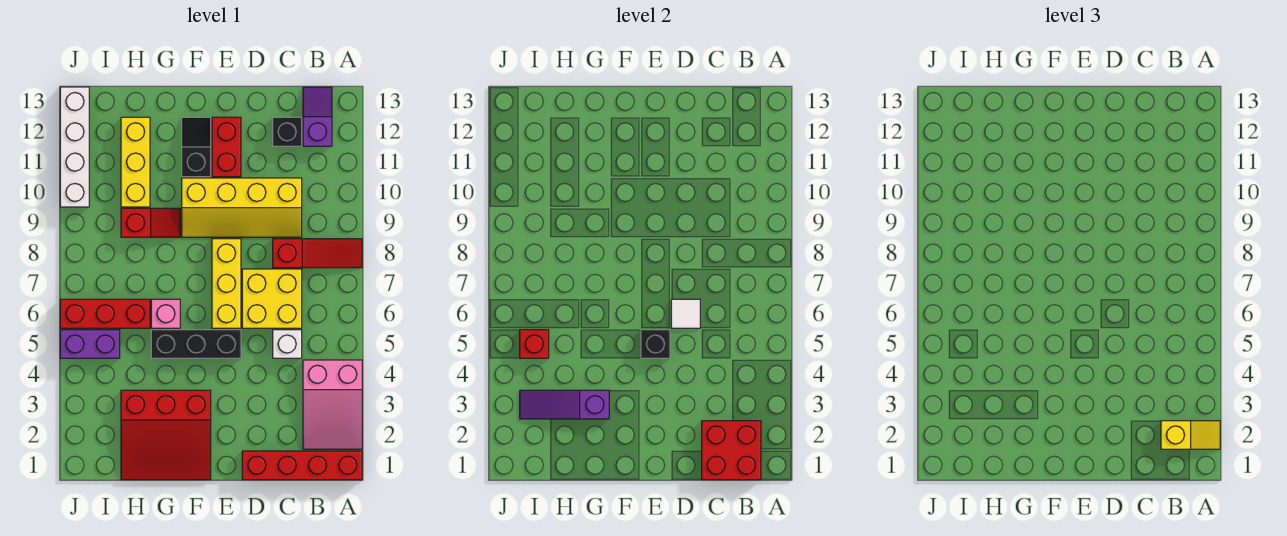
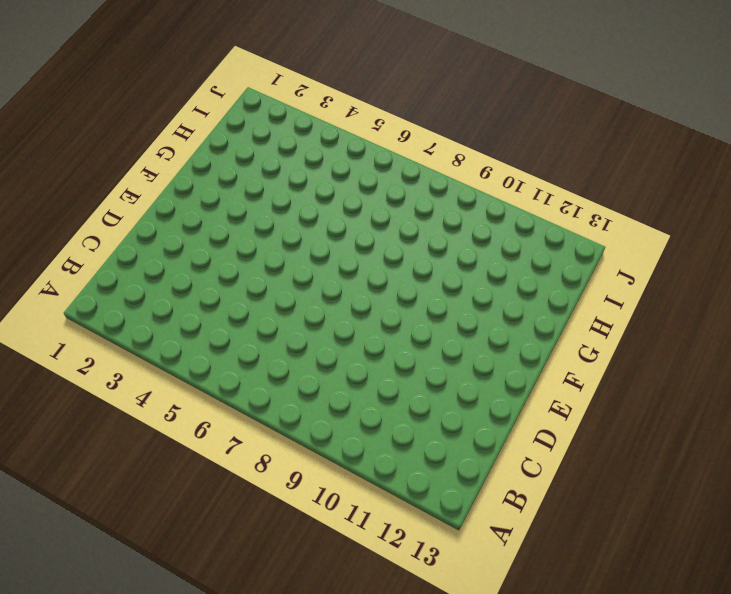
none -> red brick A1:D1 level 1
none -> pink slope A2:B4 level 1 top 4
none -> red slope A8:C8 level 1 top C

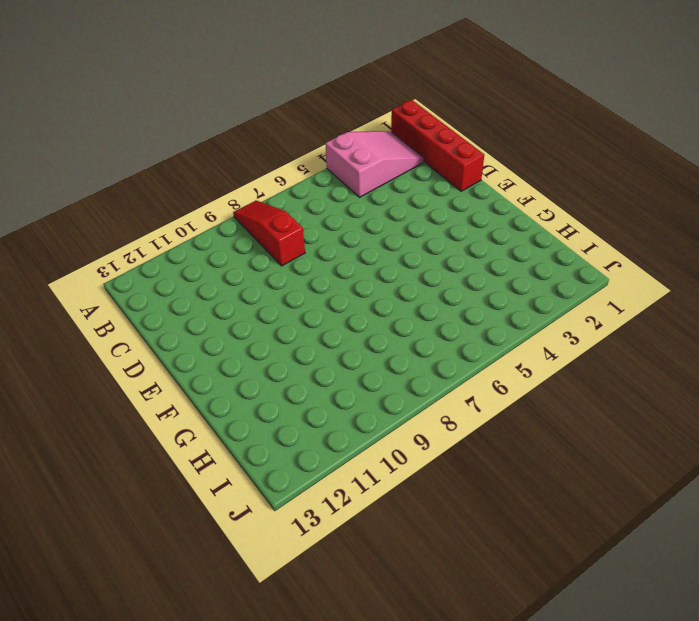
none -> purple slope B12:B13 level 1 top 12
none -> white brick C5 level 1
none -> yellow brick C6:D7 level 1

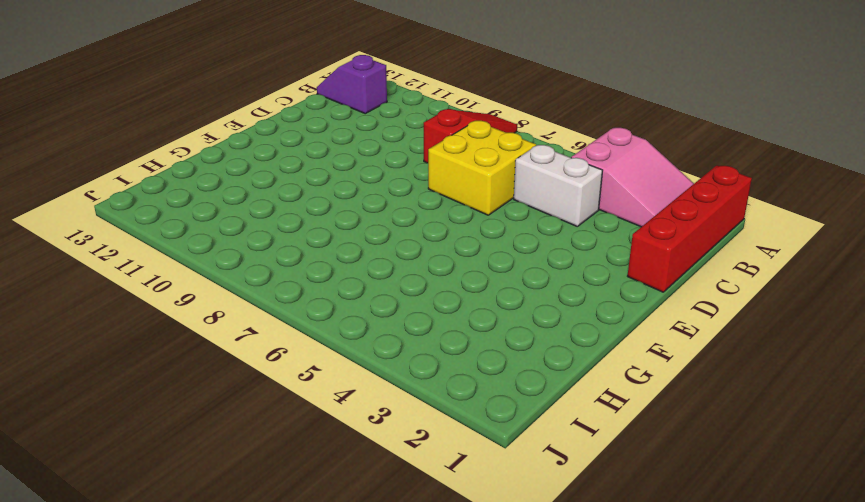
white brick C4:C5 level 1 -> white brick C5 level 1
none -> yellow slope C9:F10 level 1 top 10
none -> black brick C12 level 1
none -> black brick E5:G5 level 1

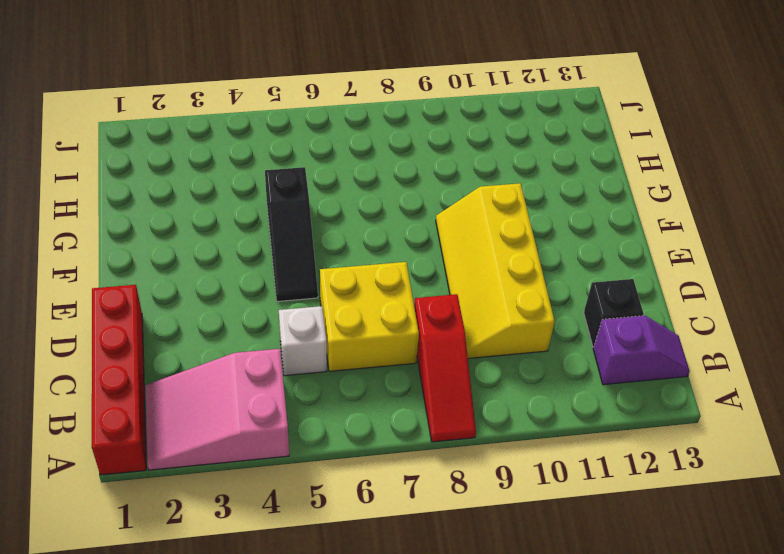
black slope E5:G5 level 1 top G -> black brick E5:G5 level 1
none -> yellow brick E6:E8 level 1
none -> red brick E11:E12 level 1
none -> red slope F1:H3 level 1 top 3

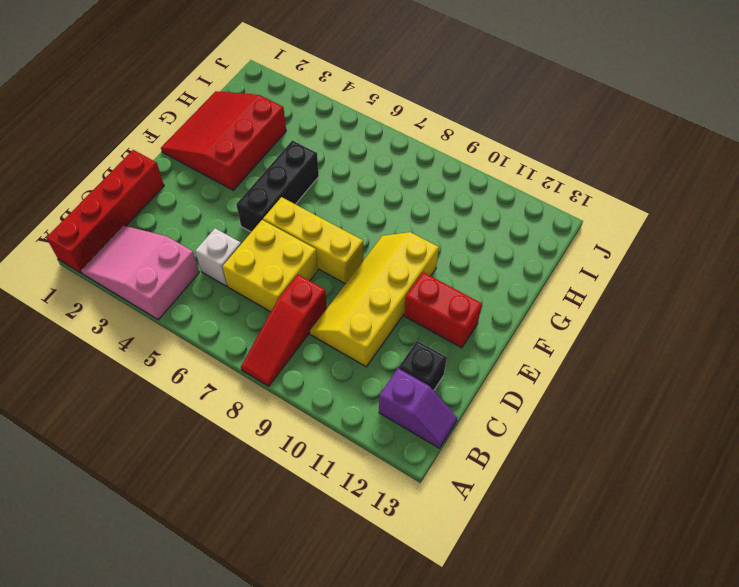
none -> black slope F11:F12 level 1 top 11
none -> pink brick G6 level 1
none -> red slope G9:H9 level 1 top H

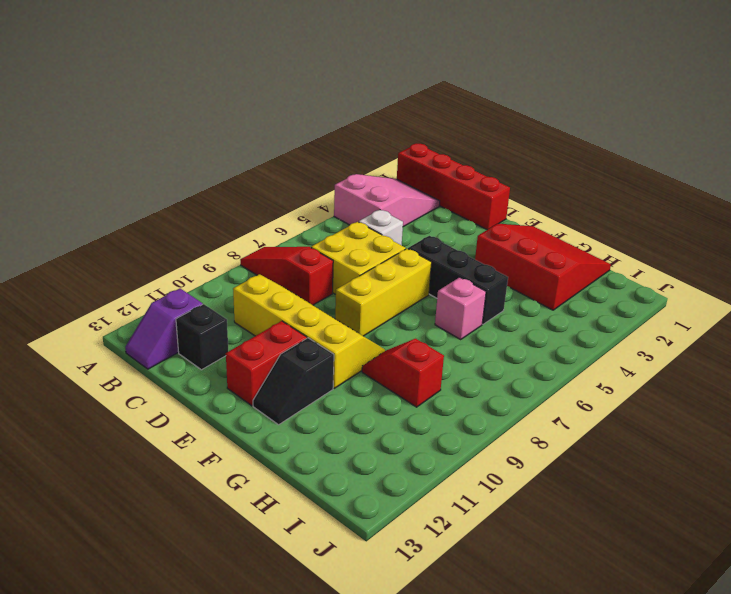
none -> red brick H6:J6 level 1
none -> yellow brick H10:H12 level 1
none -> purple brick I5:J5 level 1

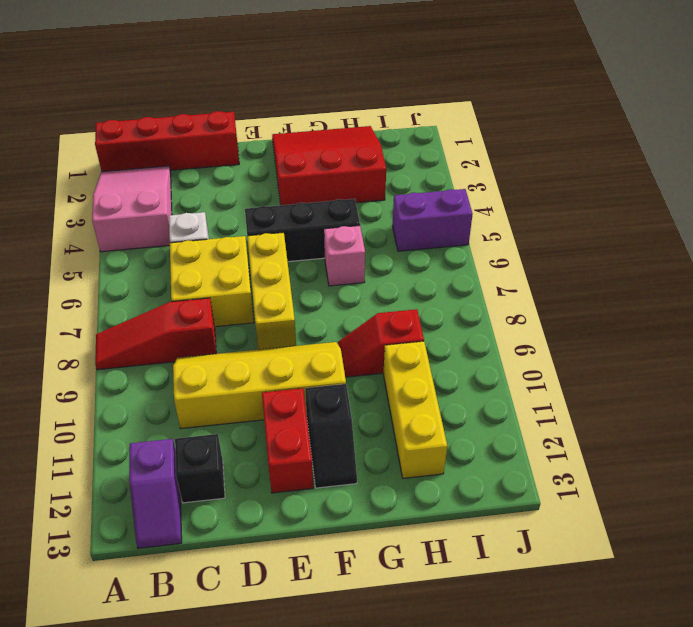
none -> red brick H6:J6 level 1
none -> white brick J10:J13 level 1
none -> red brick B1:C2 level 2

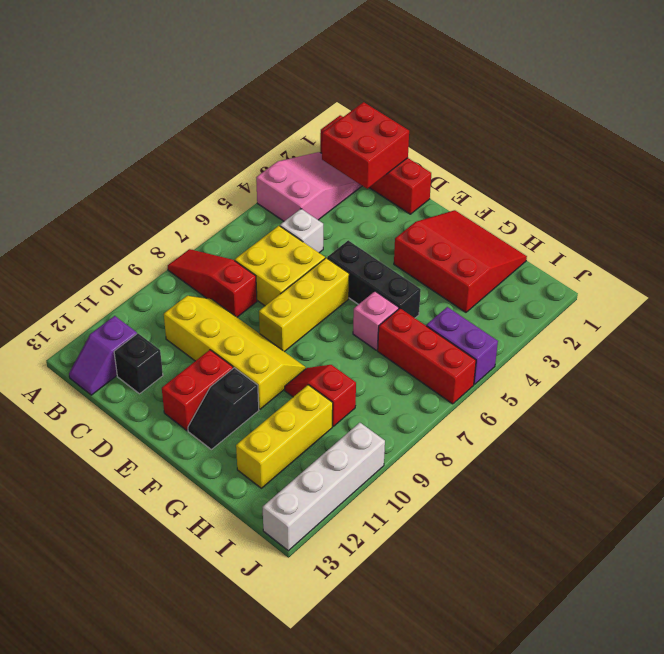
none -> white tile D6 level 2
none -> black brick E5 level 2
none -> purple slope G3:I3 level 2 top G

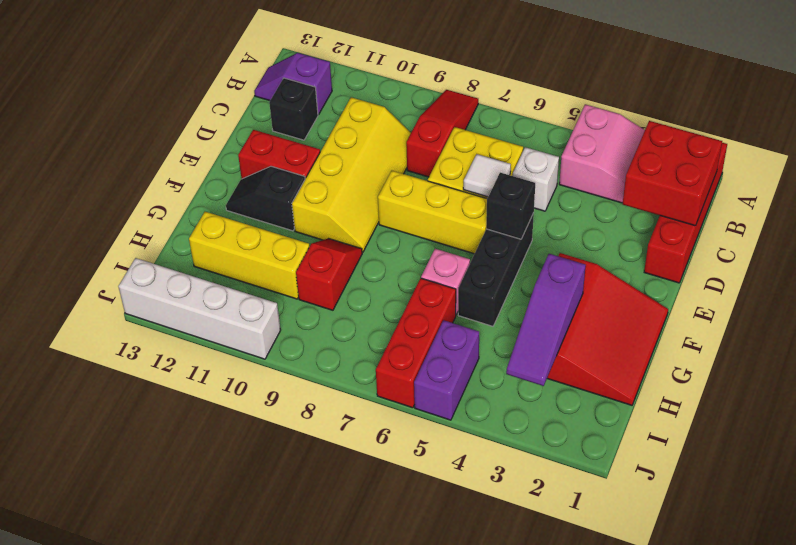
none -> red brick I5 level 2
none -> yellow slope A2:B2 level 3 top B

